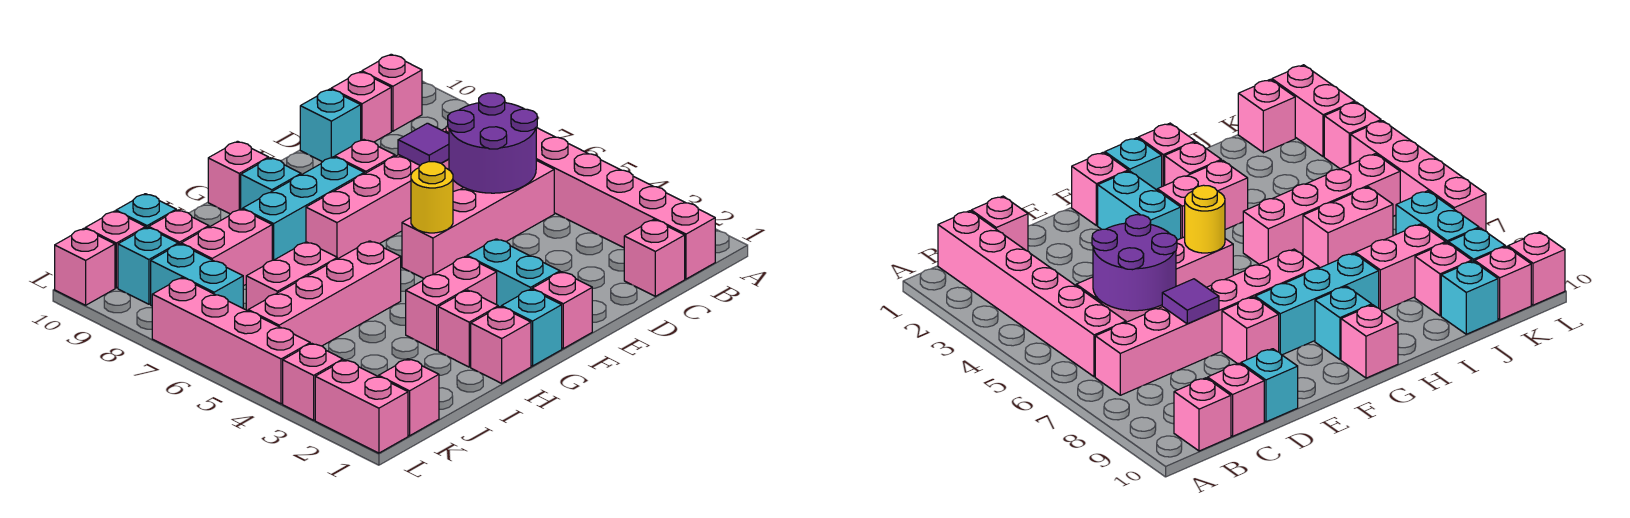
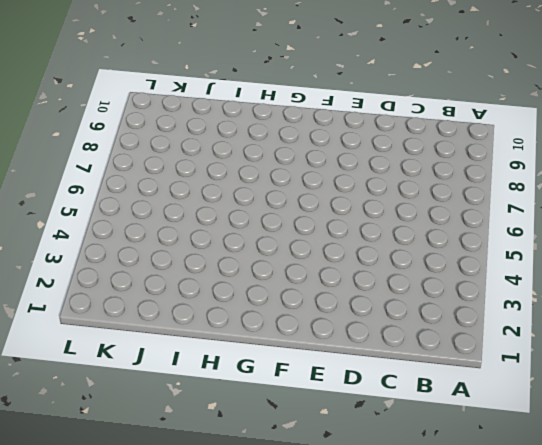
none -> pink brick B1:B6 level 1
none -> pink brick B7:G7 level 1
none -> pink brick B10 level 1
none -> pink brick C1 level 1

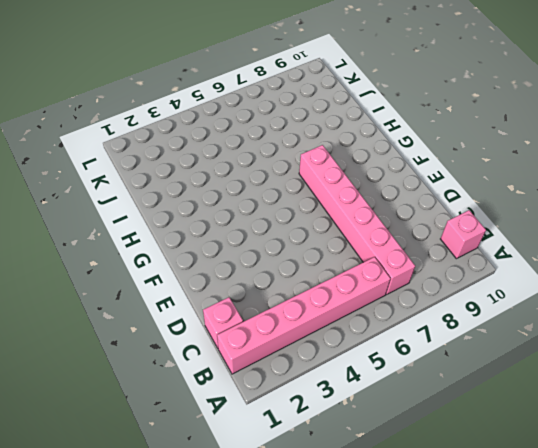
none -> pink brick C5:F5 level 1
none -> pink brick C10 level 1
none -> cyan brick D10 level 1
none -> pink brick E8 level 1

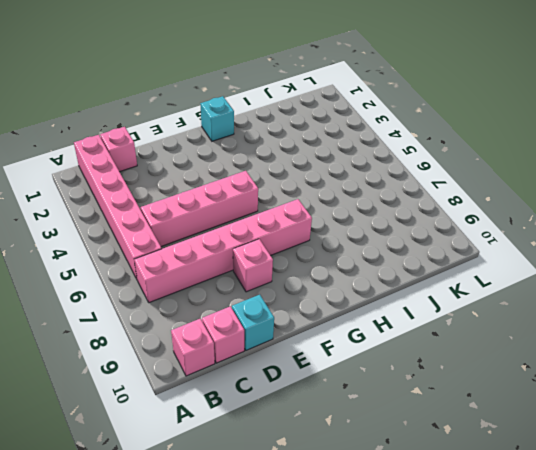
none -> pink brick F1 level 1
none -> cyan brick F2:F3 level 1
none -> cyan brick F8:H8 level 1
none -> pink brick G3:H3 level 1

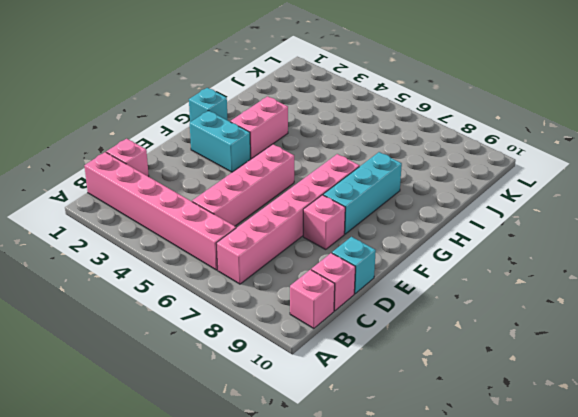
none -> pink brick F1 level 1
none -> cyan brick G9 level 1
none -> pink brick G10 level 1
none -> pink brick H1 level 1

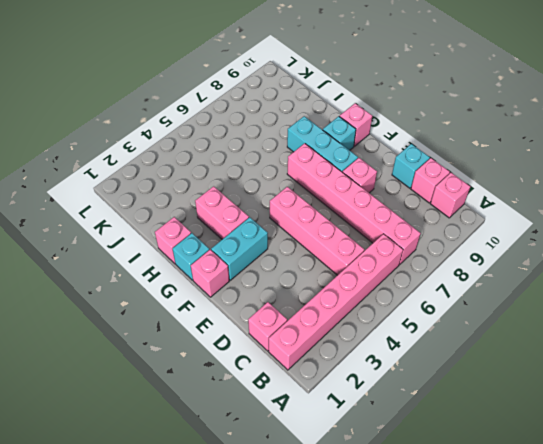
none -> pink brick H2 level 1
none -> pink brick H5:K5 level 1
none -> pink brick I6:J6 level 1
none -> pink brick I8:J8 level 1

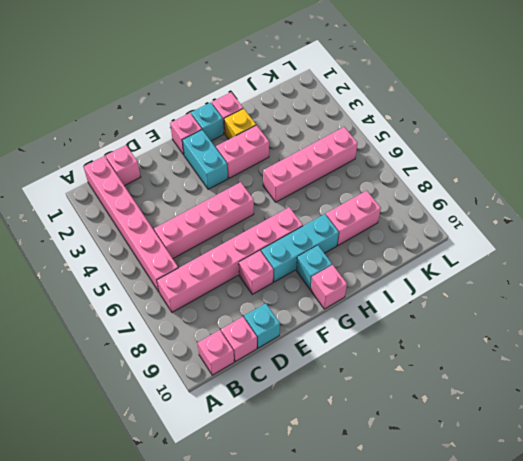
yellow brick H2 level 1 -> pink brick H2 level 1
none -> pink brick I6:J6 level 1
none -> pink brick J9 level 1
none -> cyan brick J10 level 1
none -> pink brick K1 level 1

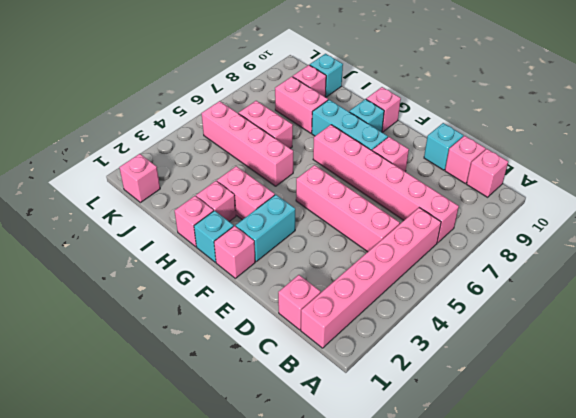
none -> cyan brick K7:K8 level 1
none -> cyan brick K9 level 1
none -> pink brick K10 level 1
none -> pink brick L1:L2 level 1

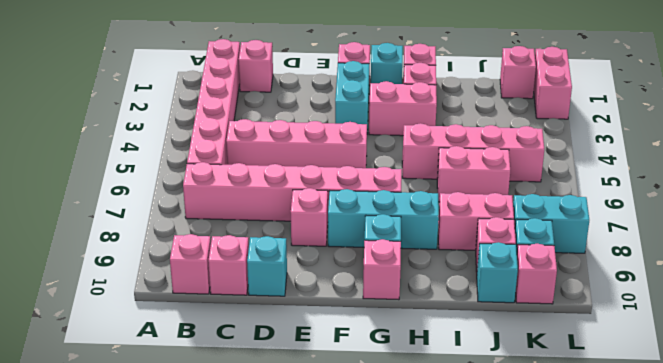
cyan brick K8:L8 level 1 -> cyan brick K7:K8 level 1
none -> pink brick L3 level 1
none -> pink brick L4:L7 level 1
none -> pink brick L10 level 1
none -> purple round brick C5:D6 level 2

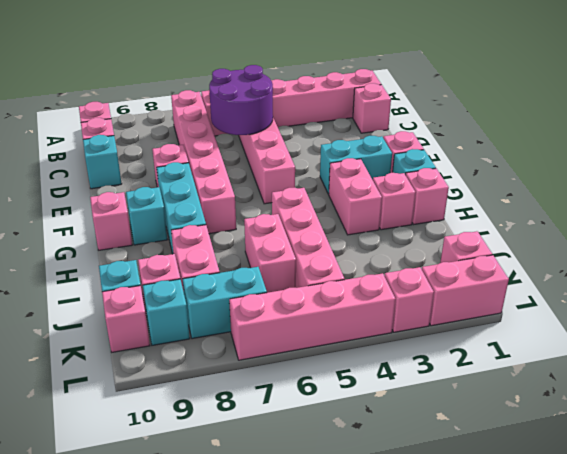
none -> pink brick L10 level 1
none -> purple tile D7 level 2
none -> yellow round brick F5 level 2

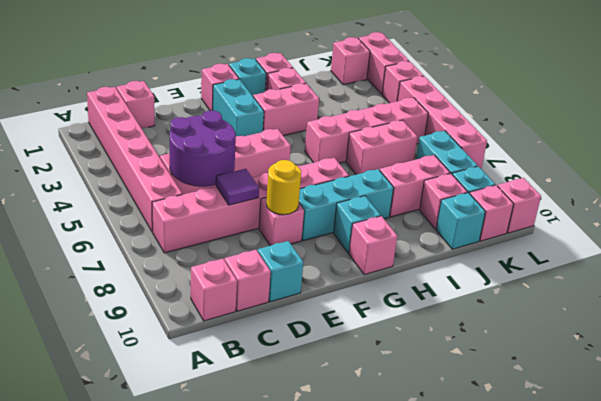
yellow round brick E8 level 2 -> yellow round brick F5 level 2

